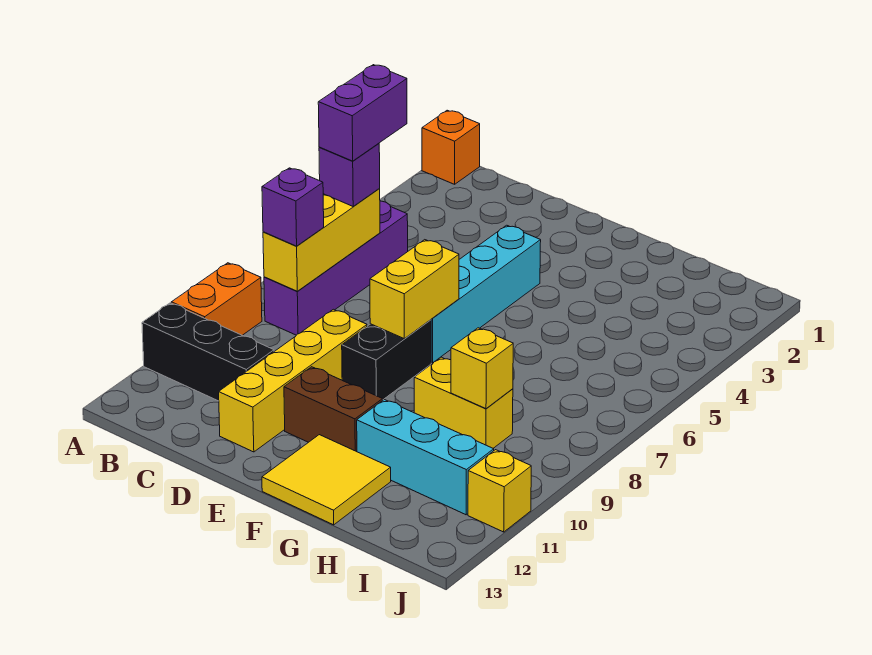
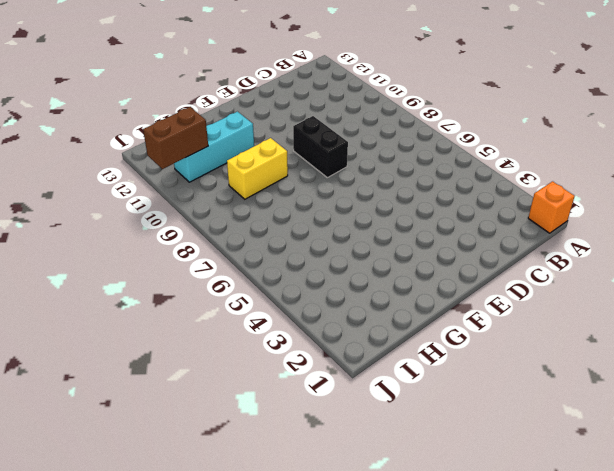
brown brick I11:J11 level 2 -> brown brick E11:F11 level 1
none -> orange brick A9:A10 level 1
none -> black brick A11:C11 level 1
none -> purple brick B5:B8 level 1

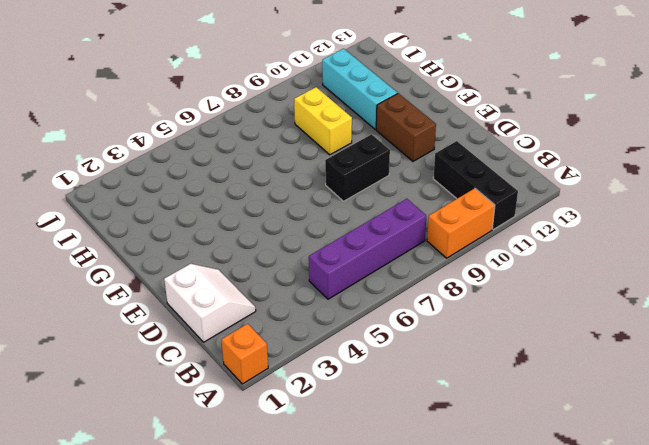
white slope C1:D2 level 1 top 1 -> none
none -> yellow brick D9:D12 level 1
none -> cyan brick E4:E7 level 1
none -> yellow tile F12:G13 level 1

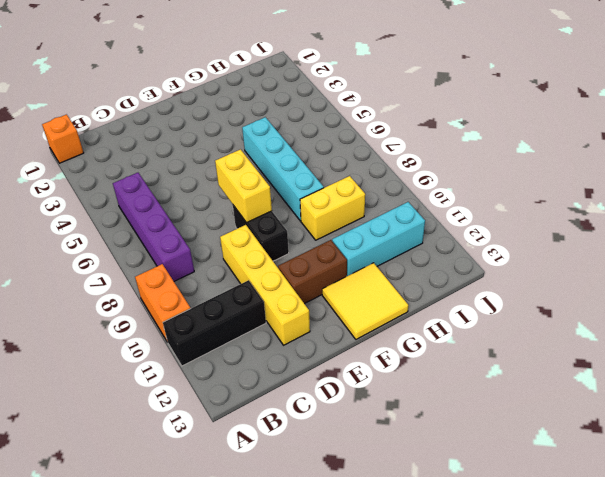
cyan brick G5:G8 level 1 -> cyan brick E4:E7 level 1
none -> yellow brick J11 level 1
none -> yellow brick B6:B8 level 2
none -> yellow brick H9 level 2

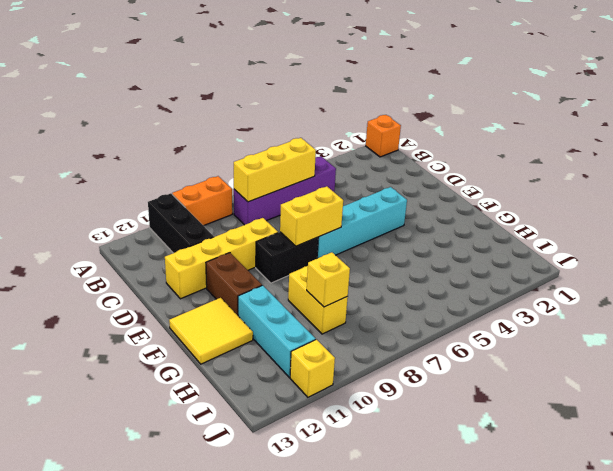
none -> purple brick B6 level 3
none -> purple brick B8 level 3
none -> purple brick B5:B6 level 4

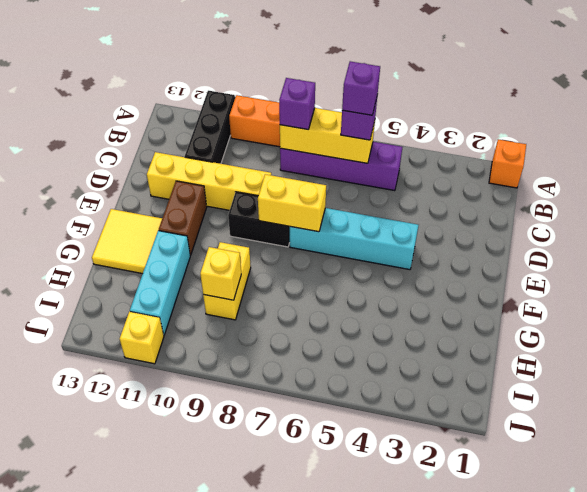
purple brick B6 level 4 -> purple brick B5:B6 level 4

